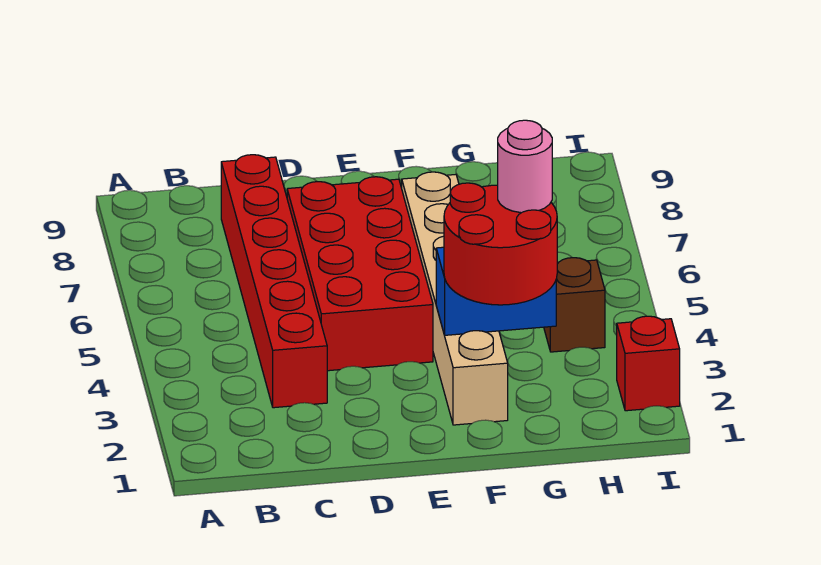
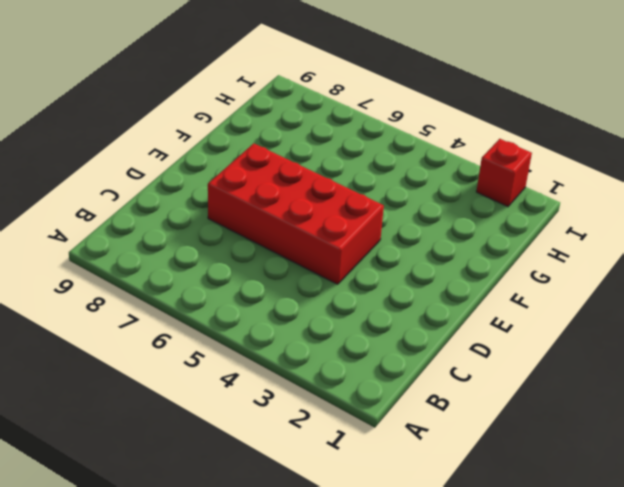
none -> red brick C3:C8 level 1
none -> tan brick F2:F7 level 1

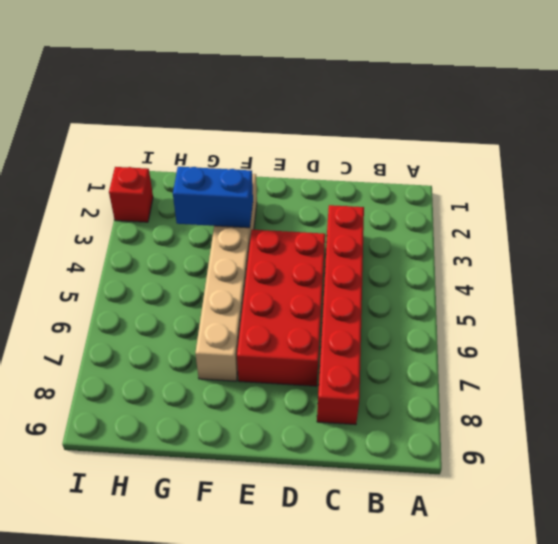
none -> brown brick H4 level 1
none -> red round brick F2:G3 level 3

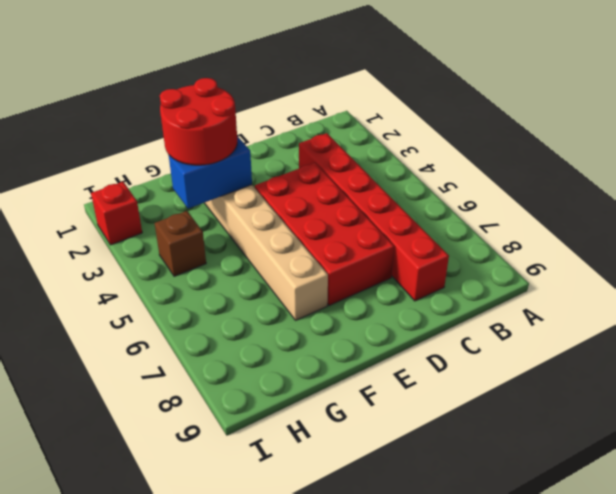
none -> pink round brick G3 level 4

